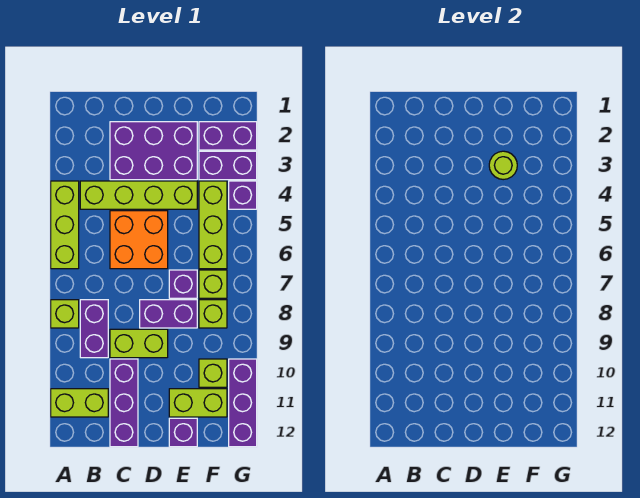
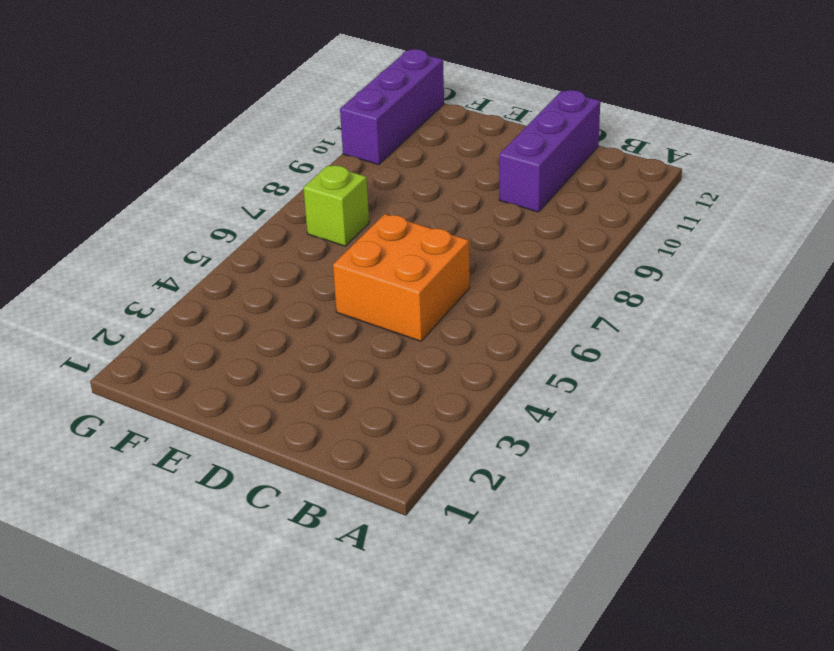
none -> lime brick A4:A6 level 1
none -> lime brick A8 level 1
none -> lime brick A11:B11 level 1

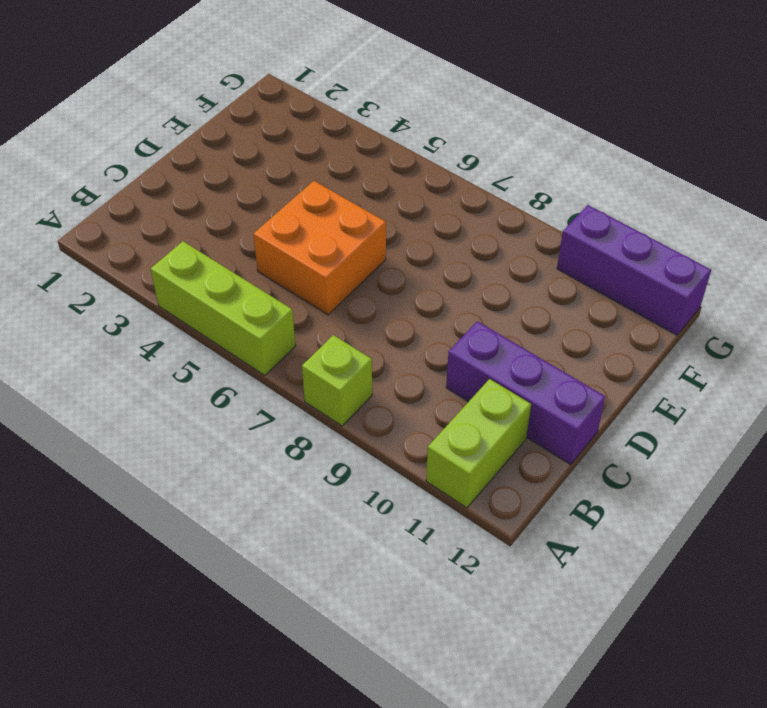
none -> lime brick B4:E4 level 1
none -> purple brick B8:B9 level 1
none -> purple brick C2:E3 level 1

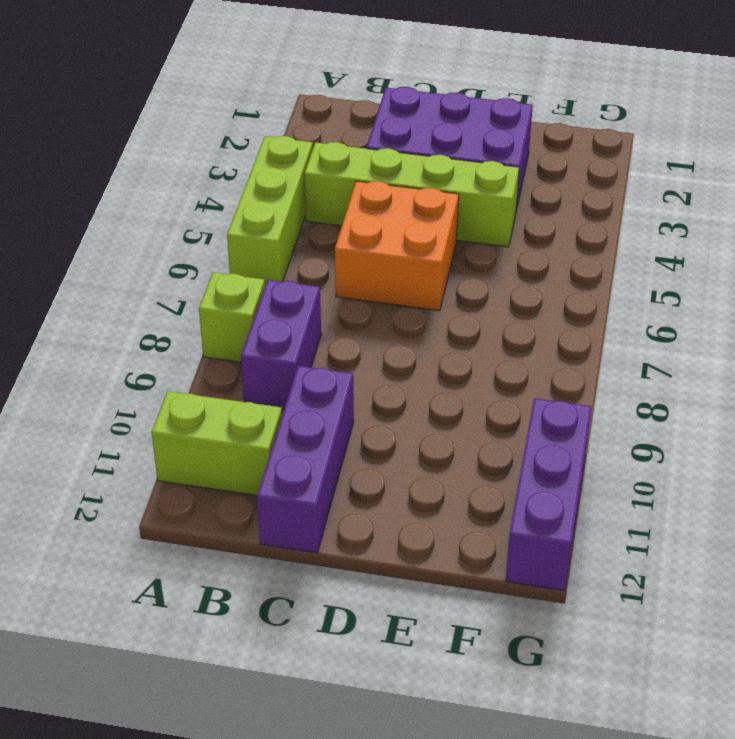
none -> lime brick C9:D9 level 1
none -> purple brick D8:E8 level 1
none -> purple brick E7 level 1

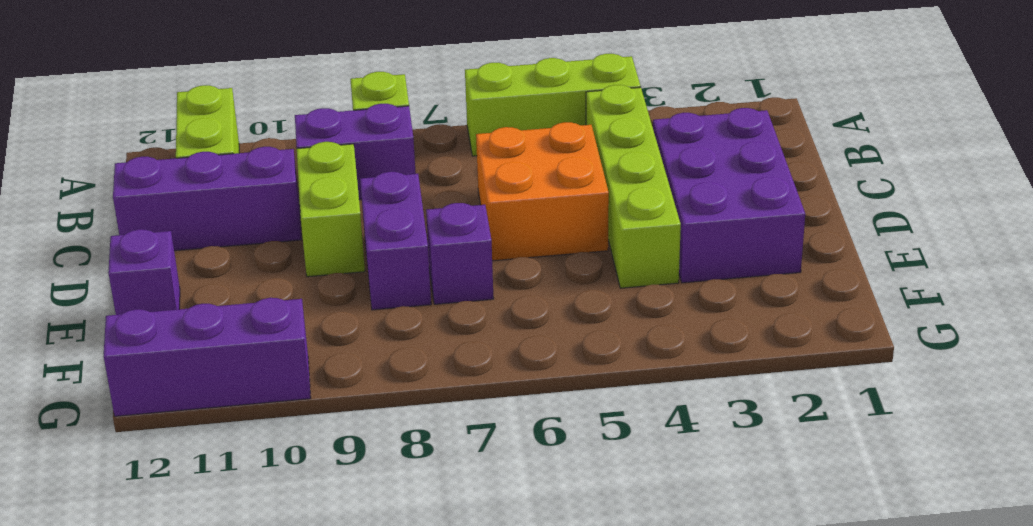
none -> lime brick E11:F11 level 1
none -> purple brick F2:G2 level 1
none -> purple brick F3:G3 level 1

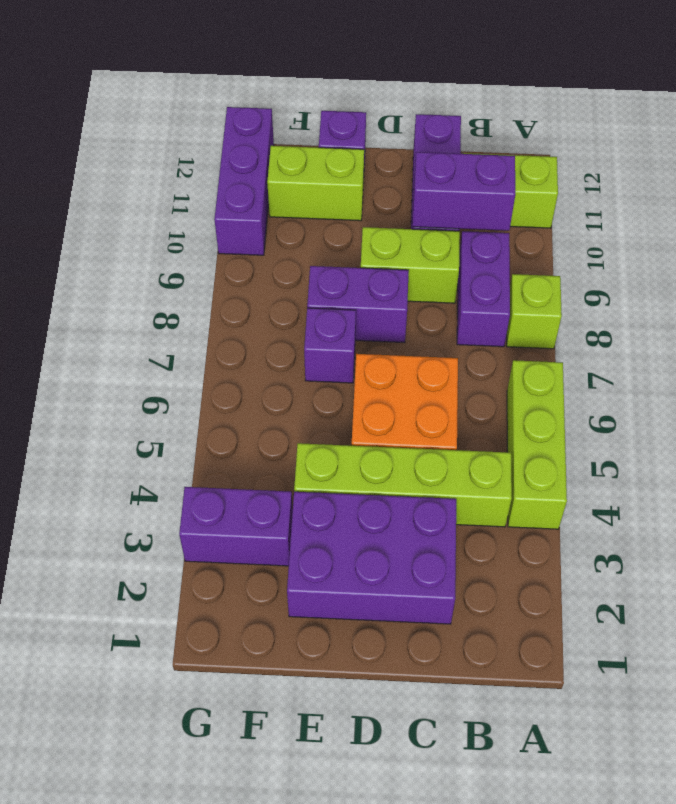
purple brick B10:C10 level 2 -> purple brick F2:G2 level 1
none -> lime brick F4:F6 level 1
none -> lime brick F7 level 1
none -> lime brick F8 level 1

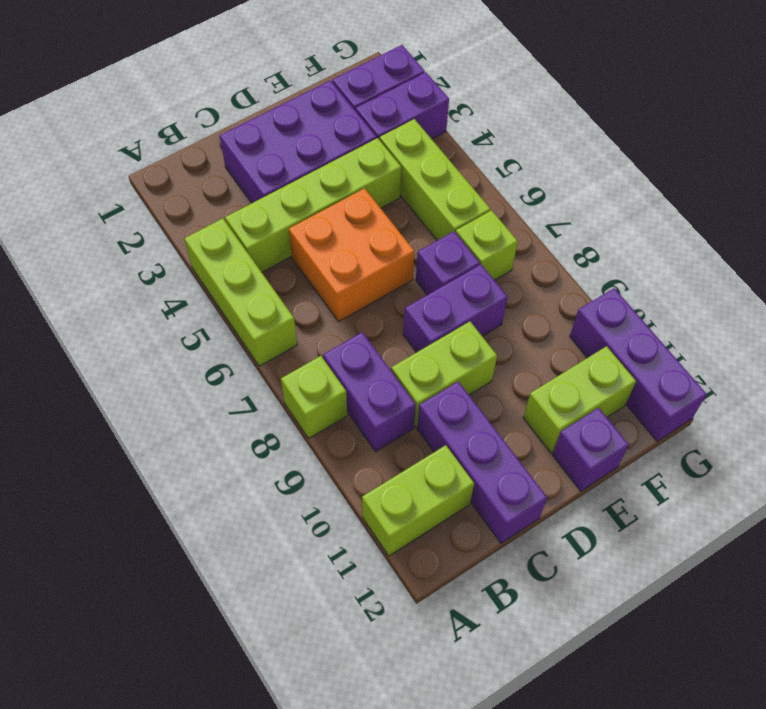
none -> lime brick F8 level 1
none -> lime brick F10 level 1
none -> purple brick G4 level 1

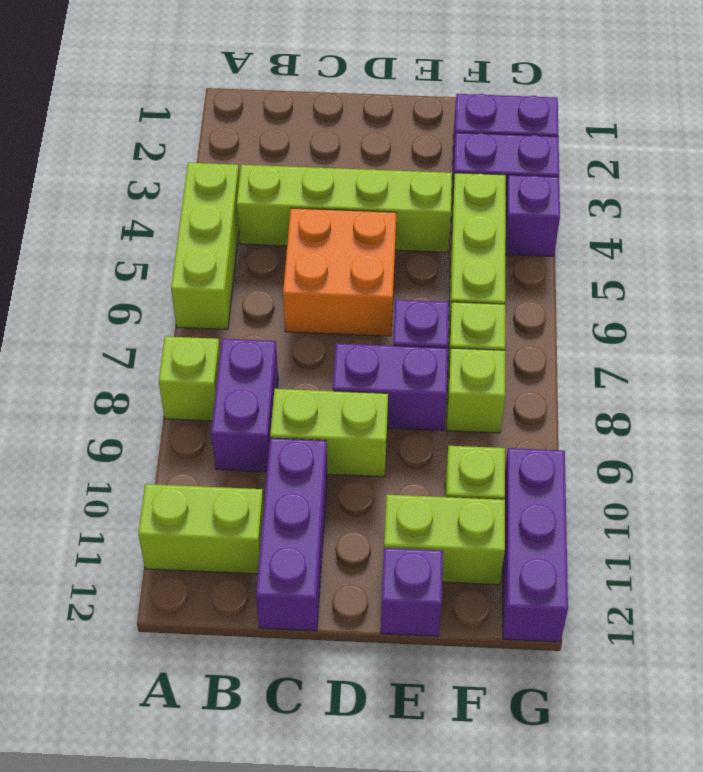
none -> purple brick C2:E3 level 1
none -> lime round brick E3 level 2

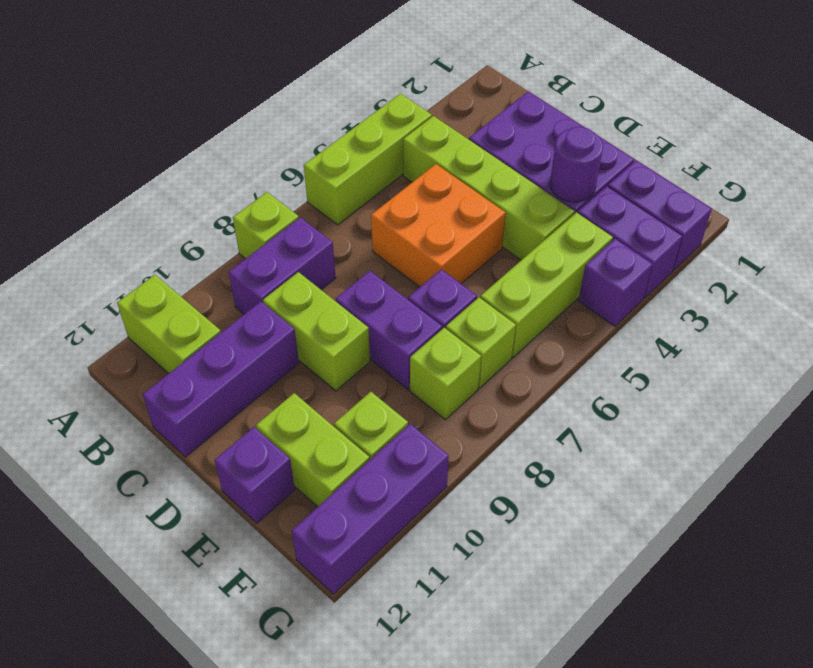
purple round brick E3 level 2 -> lime round brick E3 level 2

